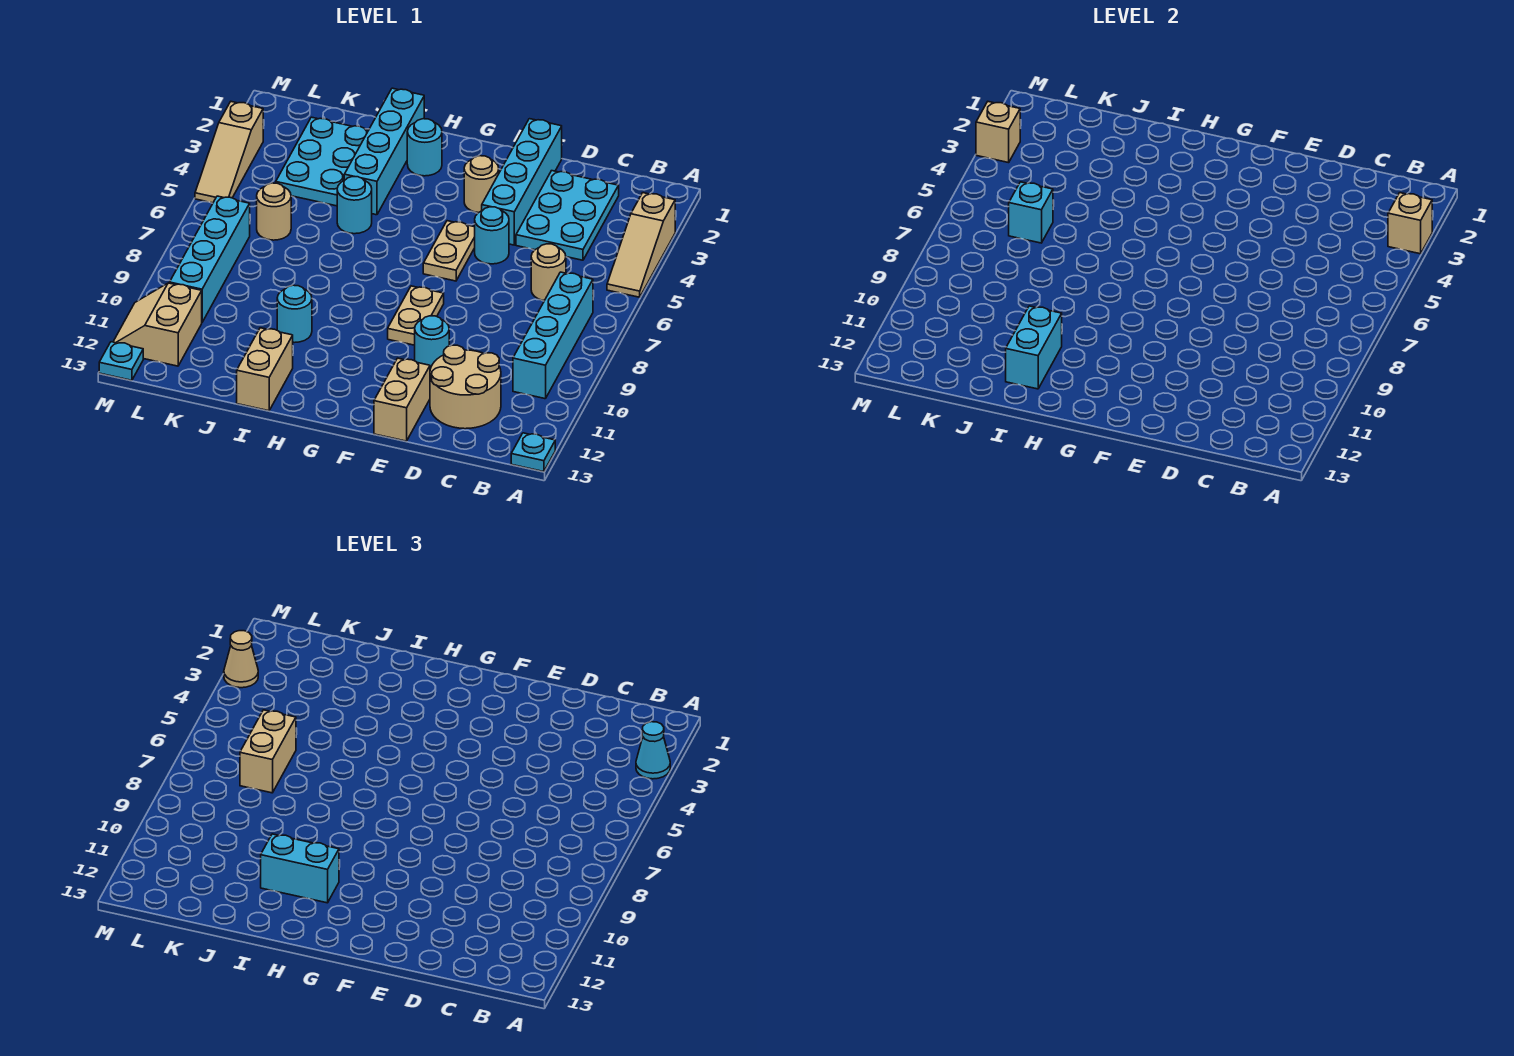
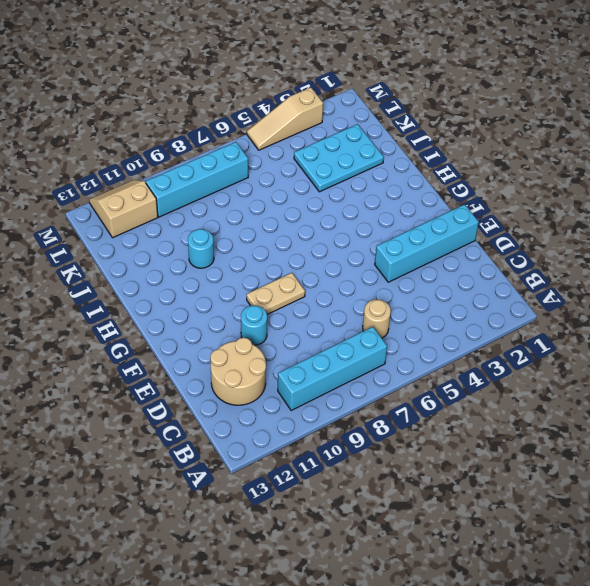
none -> tan slope A3:A5 level 1 top 3
none -> cyan plate A13 level 1
none -> cyan plate C2:D4 level 1
none -> cyan round brick E5 level 1

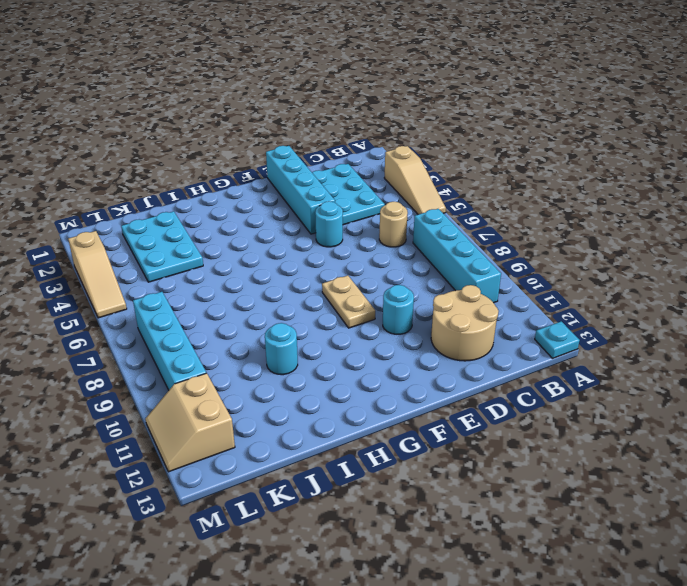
none -> tan brick E12:E13 level 1
none -> tan round brick F3 level 1
none -> tan plate F5:F6 level 1
none -> cyan round brick H2 level 1

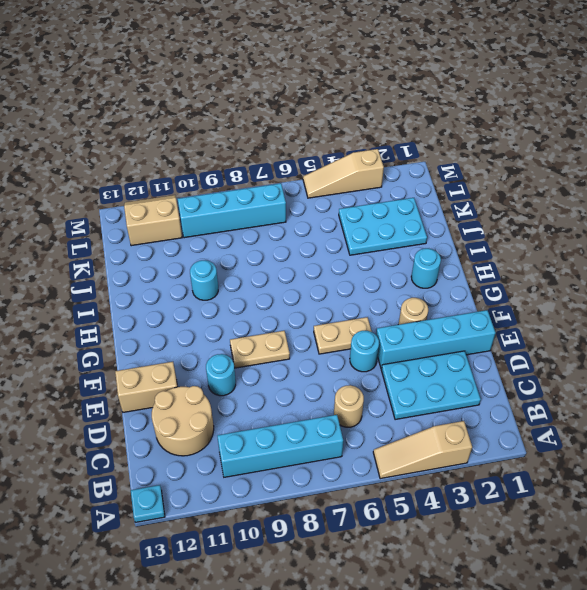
none -> cyan brick I1:I4 level 1
none -> cyan round brick I5 level 1
none -> tan brick I12:I13 level 1
none -> tan round brick K6 level 1

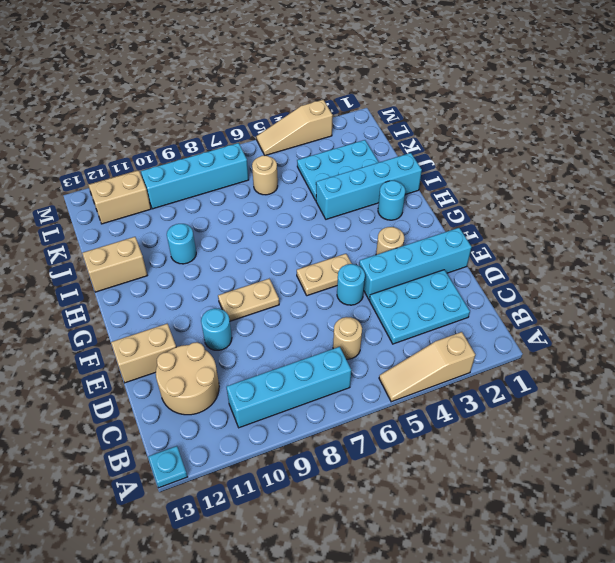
none -> cyan round brick I5 level 1
none -> cyan plate M13 level 1
none -> tan brick A3 level 2
none -> cyan brick I11:I12 level 2

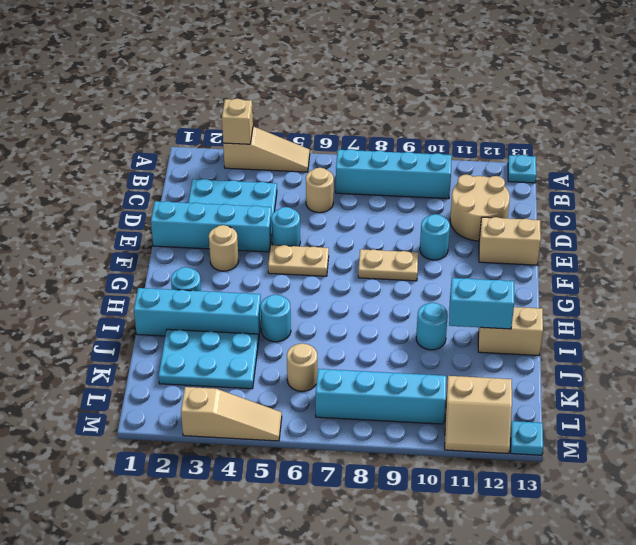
none -> cyan brick K6 level 2
none -> tan brick M3 level 2
none -> cyan cone A3 level 3
none -> cyan brick H11:I11 level 3

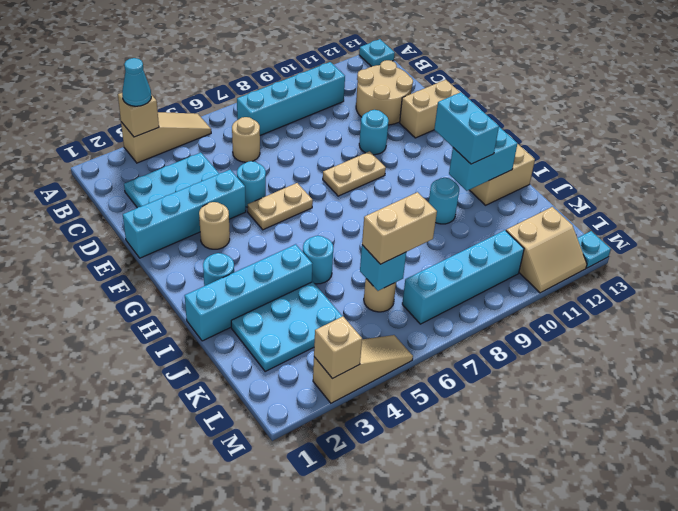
none -> tan cone M3 level 3

